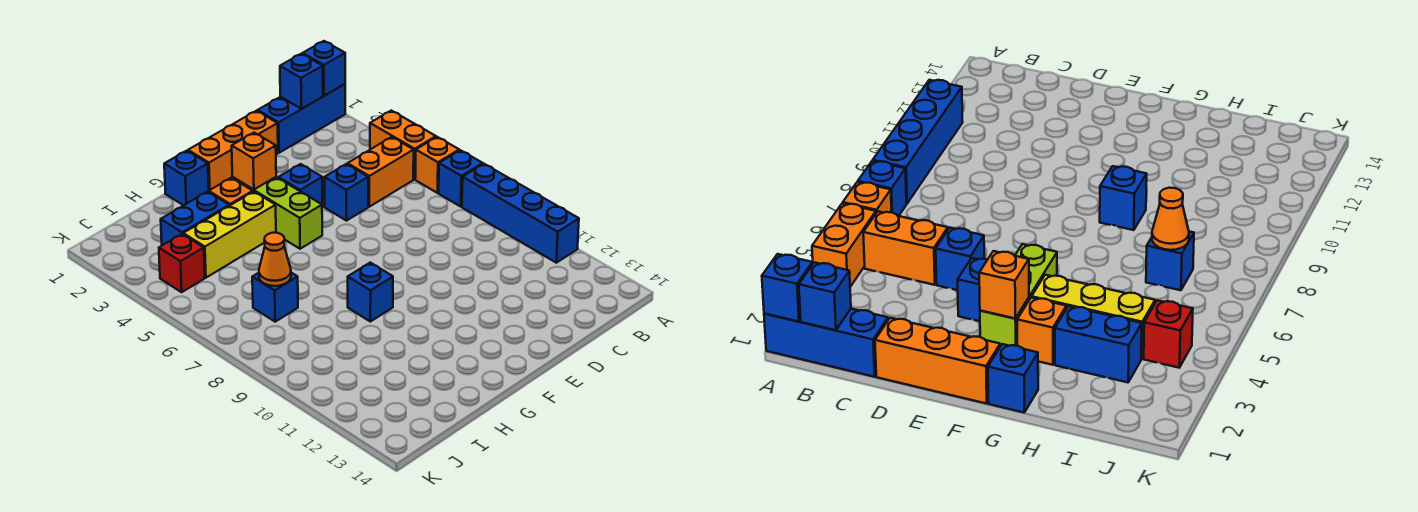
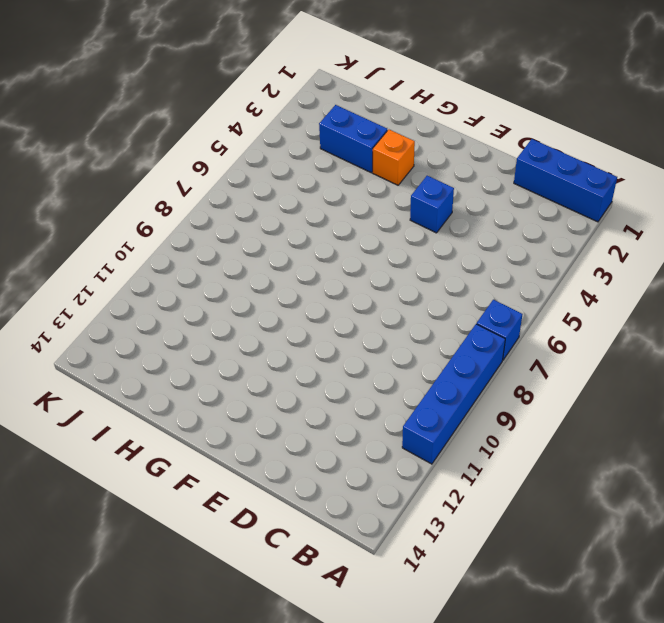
none -> orange brick A4:A5 level 1
none -> orange brick A6 level 1
none -> orange brick B5:C5 level 1

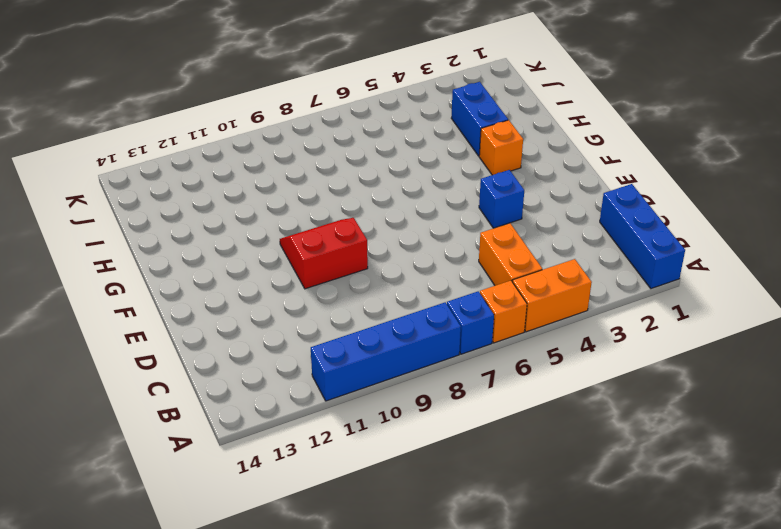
red slope E9:F10 level 1 top E -> none
none -> orange brick D1:F1 level 1
none -> blue brick D5 level 1
none -> lime brick F3:F5 level 1

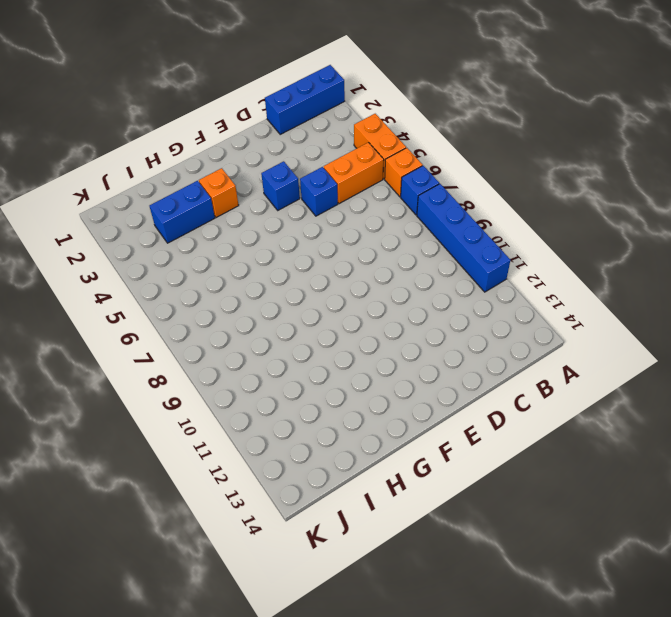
none -> orange brick D1:F1 level 1
none -> lime brick F3:F5 level 1
none -> blue brick G1 level 1

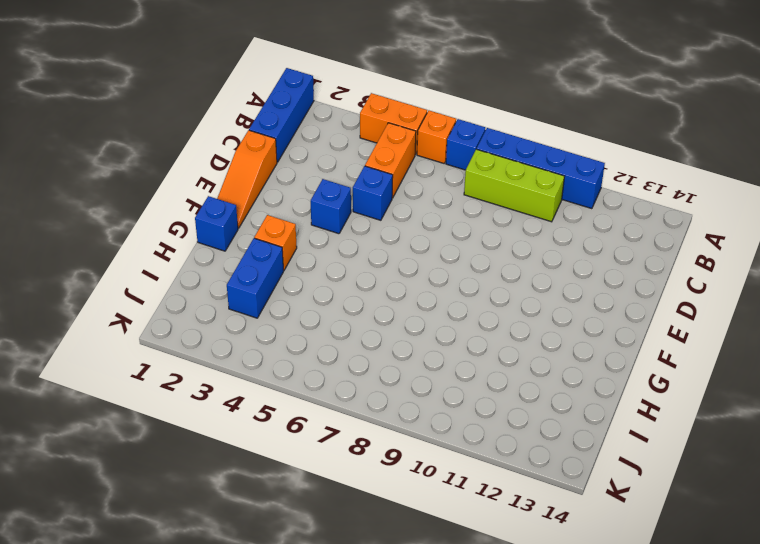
lime brick B8:B10 level 1 -> lime brick F3:F5 level 1
orange slope D1:F1 level 1 top D -> orange brick D1:F1 level 1
none -> yellow brick G4:I4 level 1
none -> blue brick G9 level 1
none -> blue brick I7 level 1

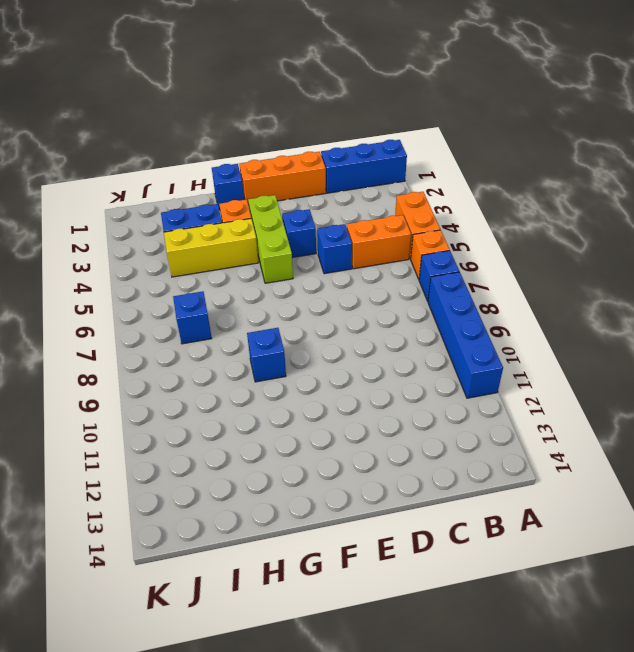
none -> red brick J4 level 1
none -> blue brick A1 level 2
none -> blue brick B1 level 2

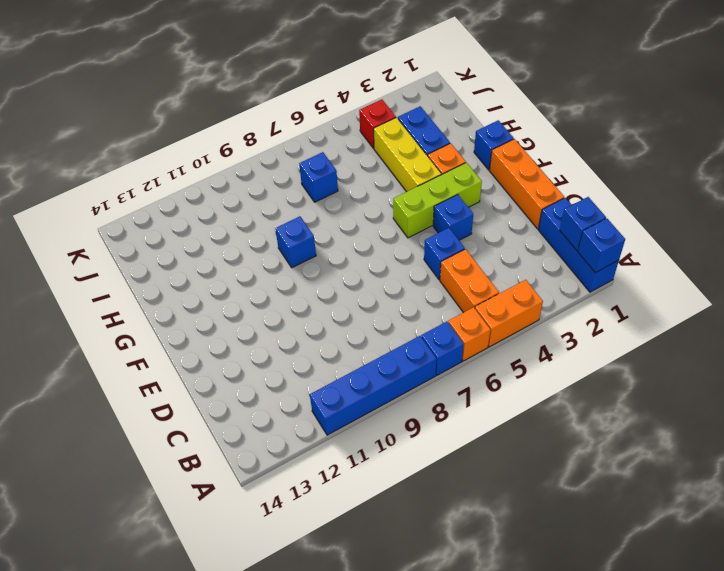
none -> orange brick F3 level 2
none -> orange cone I7 level 2

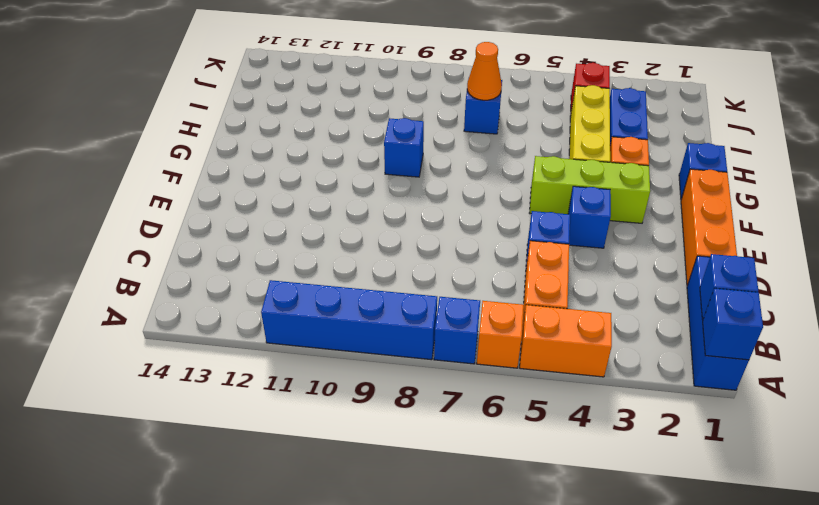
none -> orange brick F3 level 2

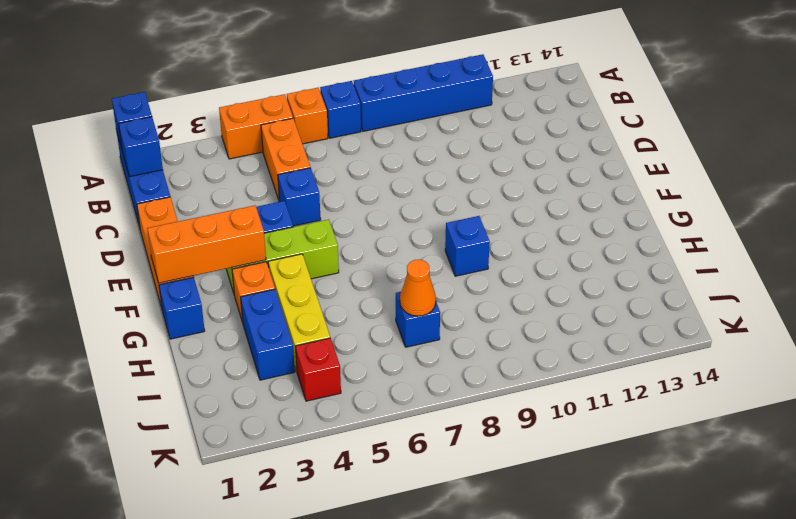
orange brick F1:F3 level 2 -> orange brick F3 level 2

